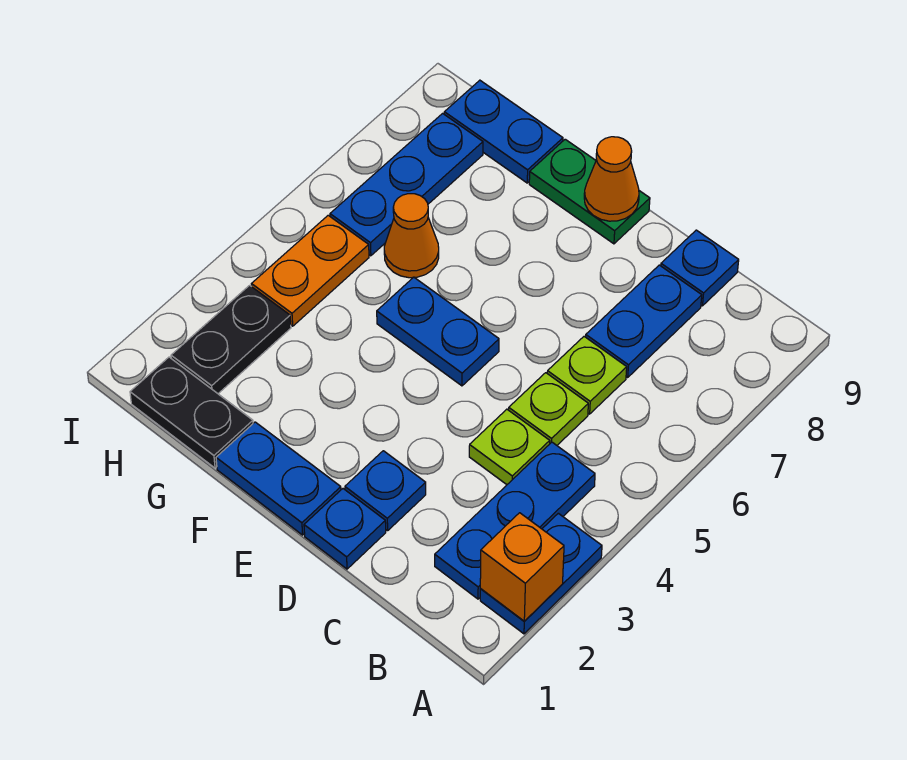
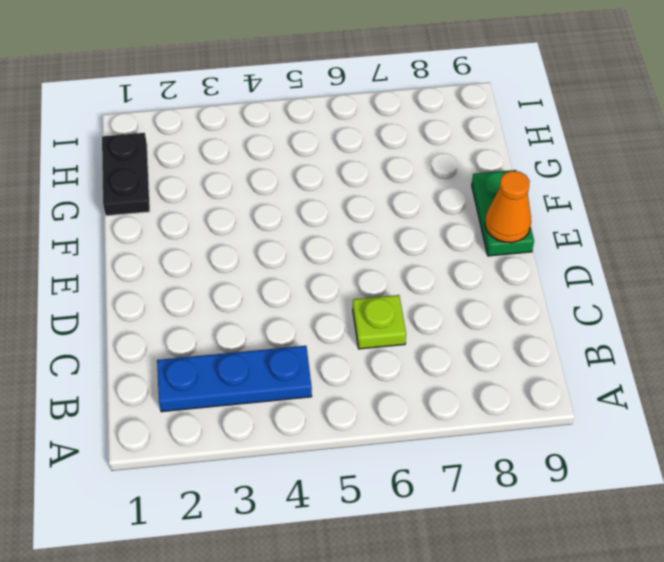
none -> blue plate A2:A3 level 1
none -> lime plate C4 level 1
none -> lime plate C5 level 1

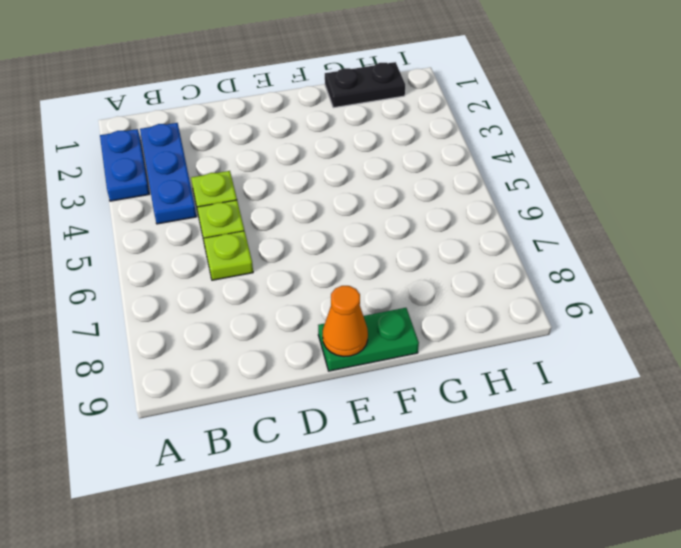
none -> blue plate C7:C8 level 1
none -> blue plate C9 level 1
none -> blue plate D1 level 1

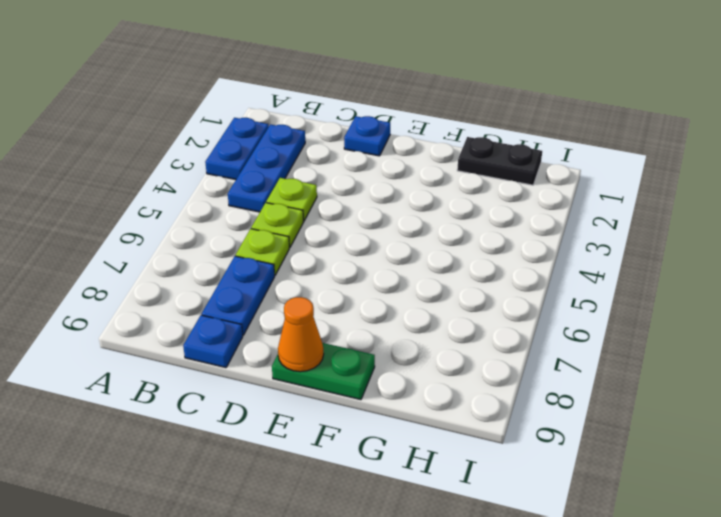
none -> blue plate D2 level 1
none -> blue plate E1:F1 level 1
none -> blue plate E5:F5 level 1

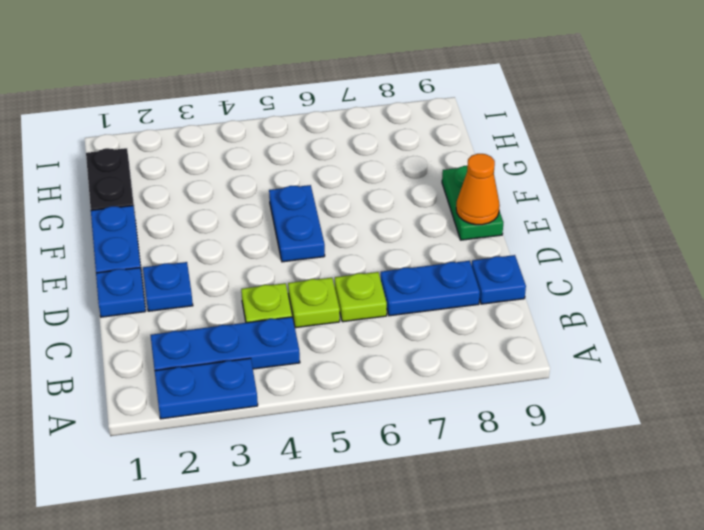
none -> orange cone G6 level 1
none -> blue plate G9:H9 level 1
none -> black plate H2:H3 level 1

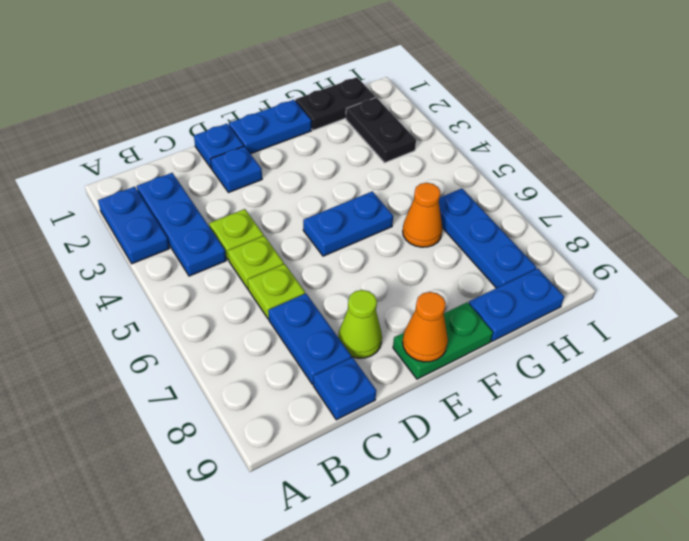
lime cone D8 level 1 -> none
none -> orange plate H4:H5 level 1
none -> orange brick A2 level 2

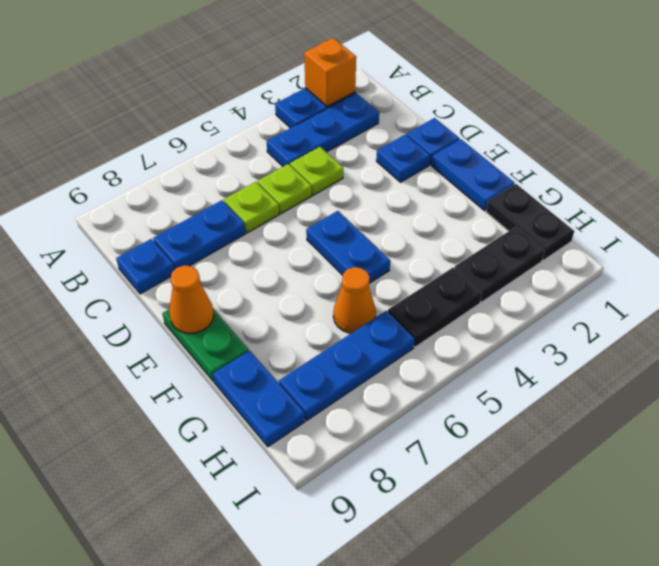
black plate H4:H5 level 1 -> orange plate H4:H5 level 1

